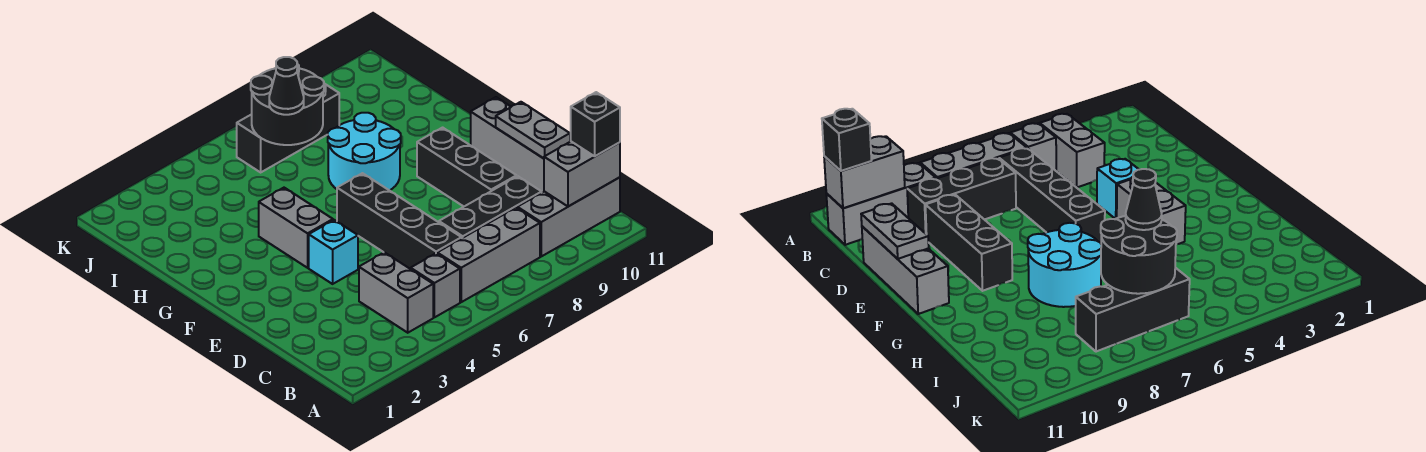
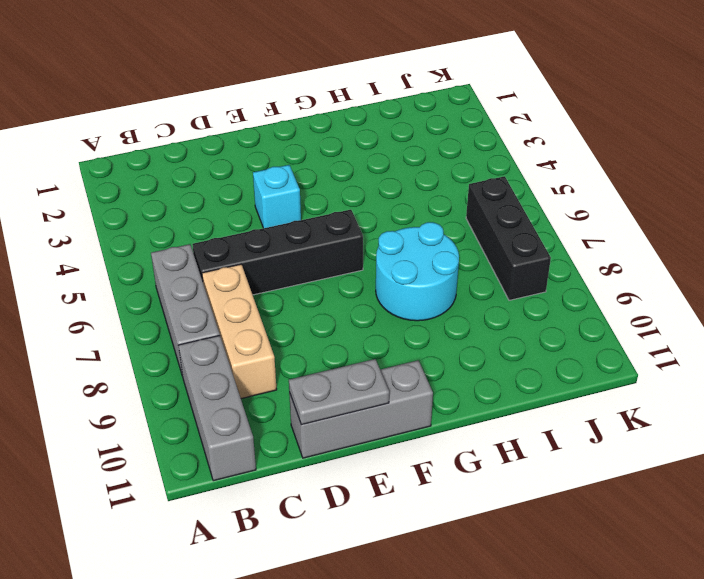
tan brick C7:C9 level 1 -> black brick C7:C9 level 1
none -> grey brick B4:C4 level 1
none -> grey brick B5 level 1
none -> black brick D9:F9 level 1

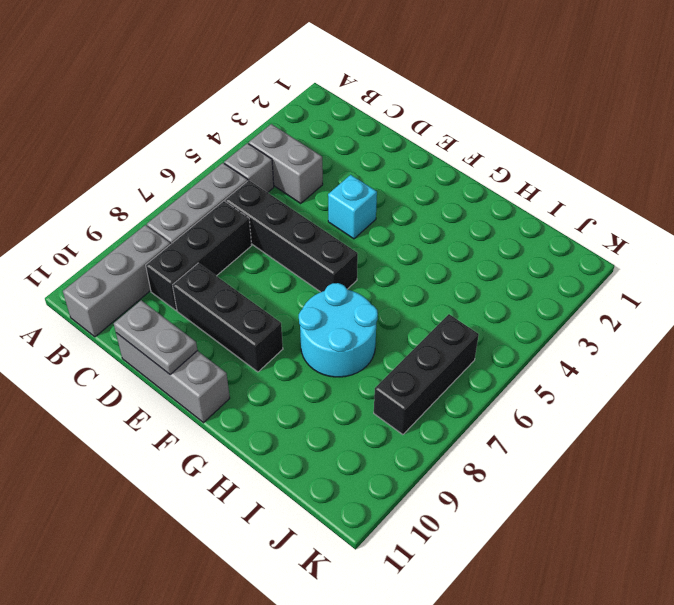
none -> grey brick F4:G4 level 1
none -> grey brick B10:B11 level 2
none -> black round brick I6:J7 level 2

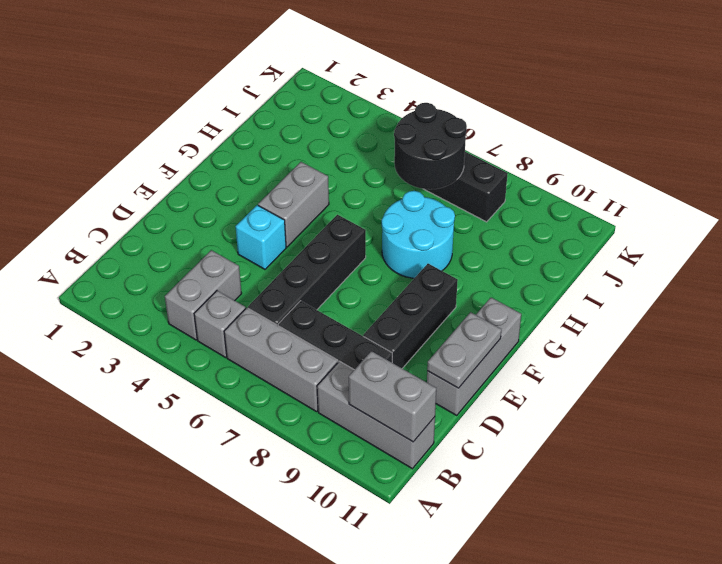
none -> black brick B11 level 3
none -> black cone I6 level 3

